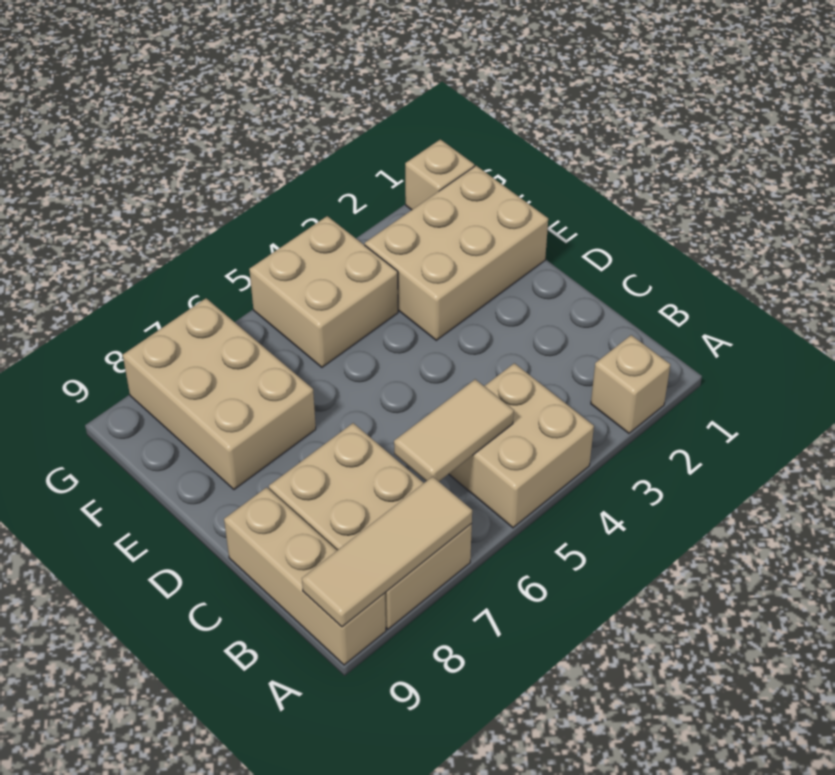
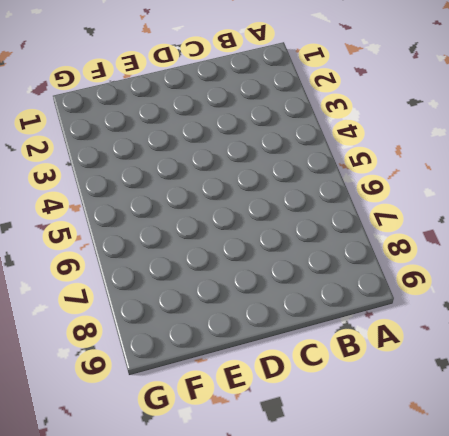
none -> tan brick A2 level 1
none -> tan brick A4:B5 level 1

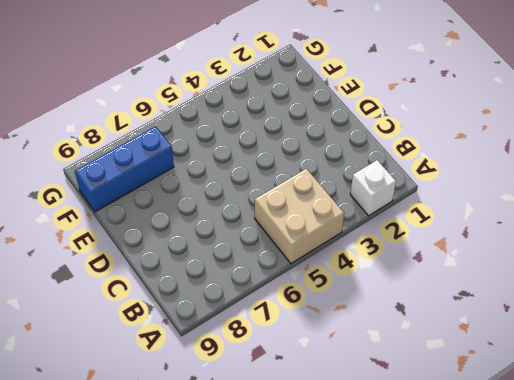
white brick A2 level 1 -> tan brick A2 level 1
blue brick F7:F9 level 1 -> tan brick E7:G8 level 1
none -> tan brick A7:C8 level 1
none -> tan brick A9:C9 level 1

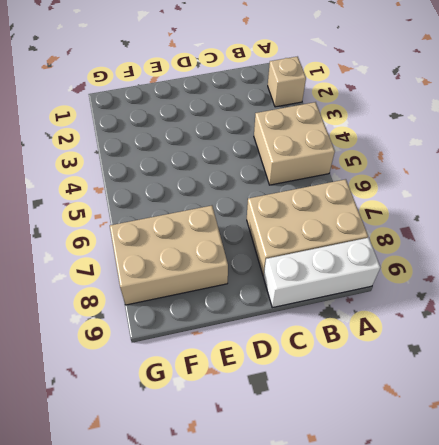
white brick A9:C9 level 1 -> tan brick A9:C9 level 1
none -> tan brick E1:F3 level 1
none -> tan brick F4:G5 level 1

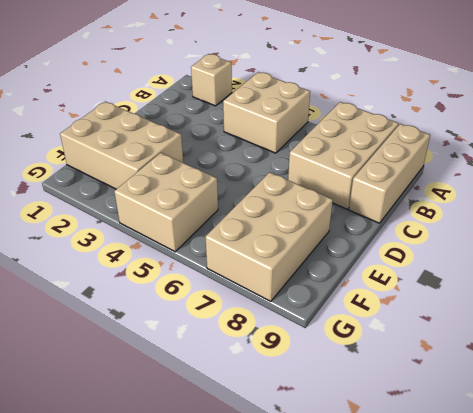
none -> tan brick G1 level 1
none -> tan tile A7:A9 level 2

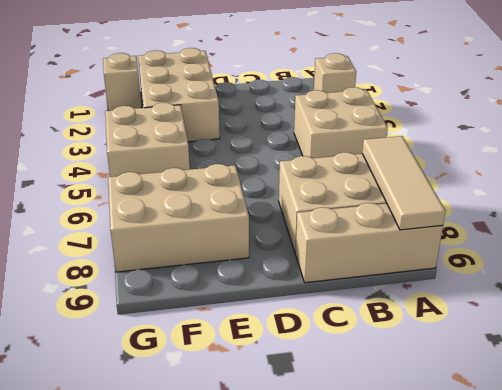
none -> tan tile B5:B6 level 2

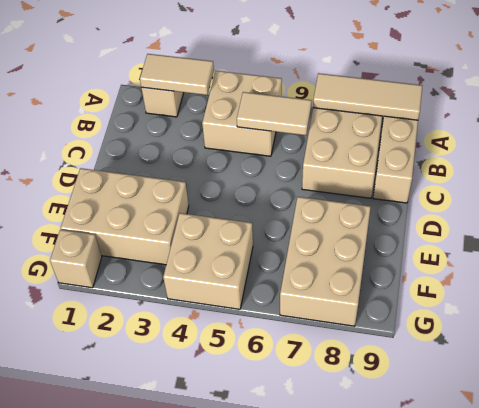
tan tile A2:A3 level 2 -> none

